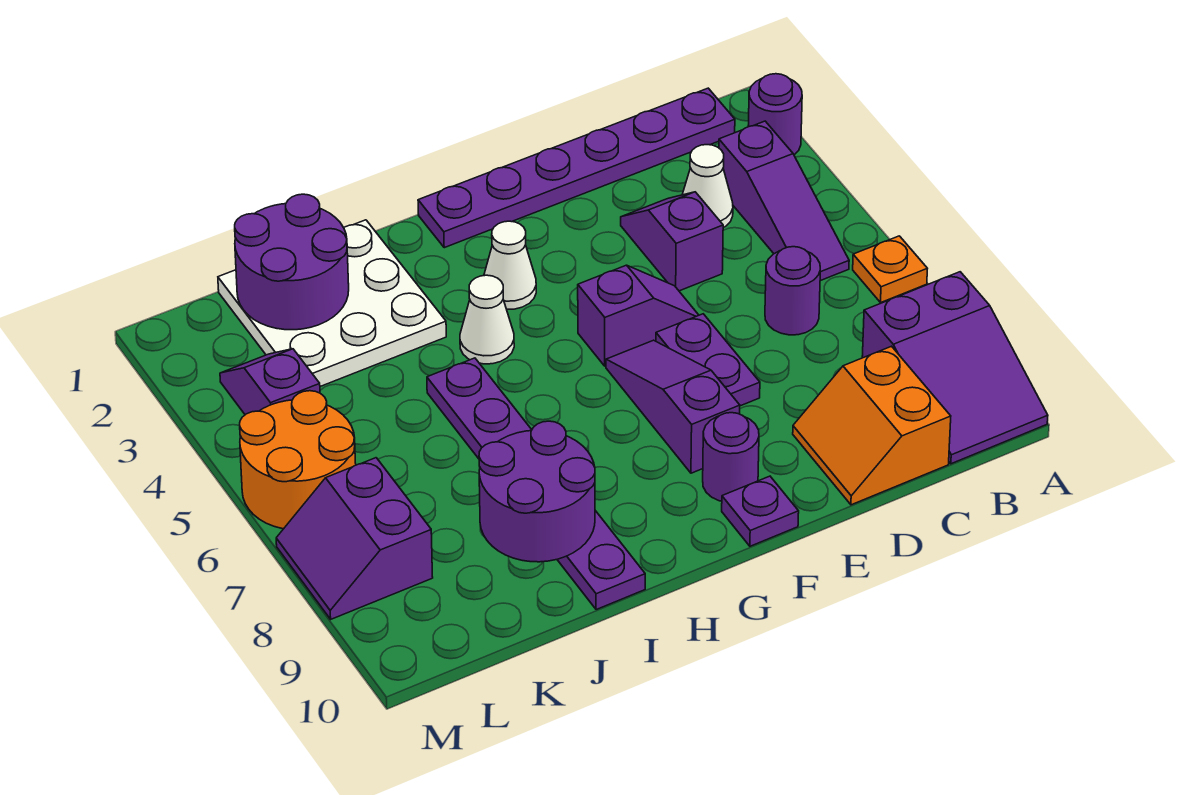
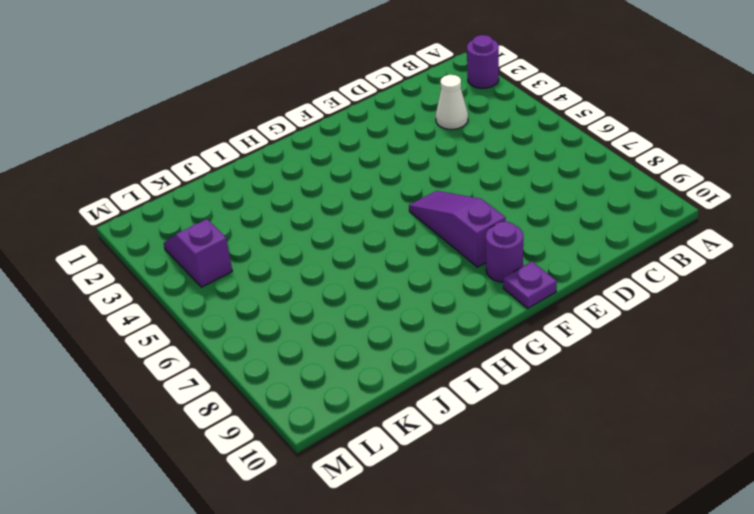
none -> orange plate A6 level 1
none -> purple slope A8:B10 level 1 top 8
none -> purple plate B1:G1 level 1

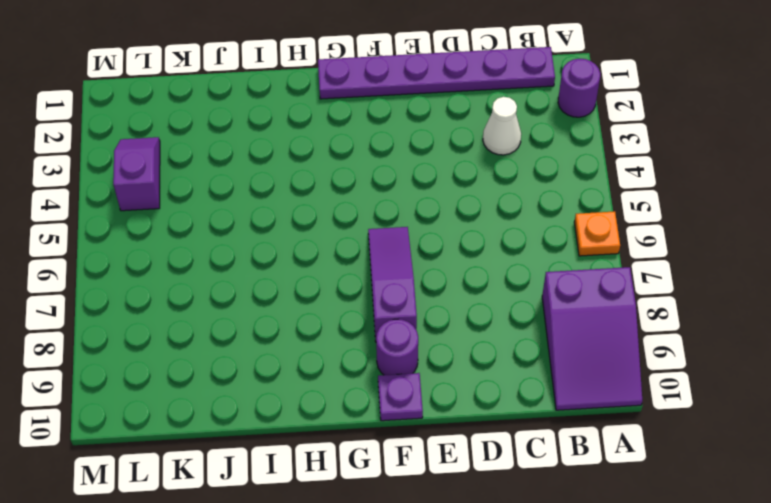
none -> purple slope B3:B5 level 1 top 3
none -> purple round brick C6 level 1
none -> orange slope C9:D10 level 1 top C

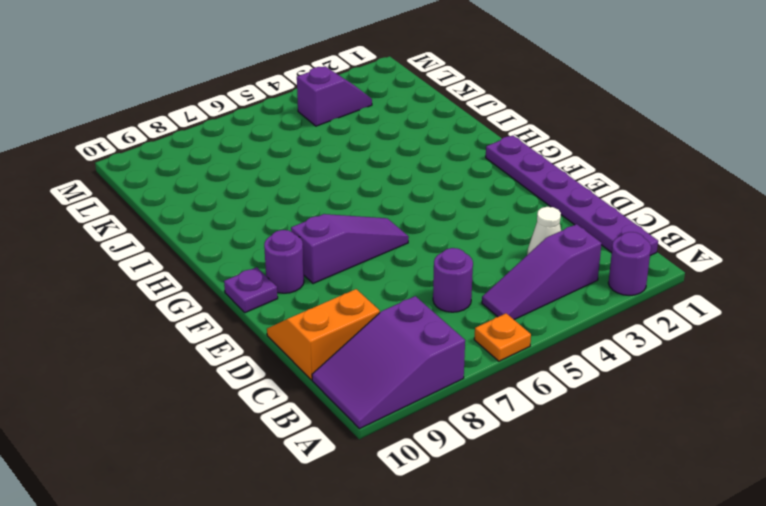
none -> purple slope D3:D4 level 1 top 4
none -> purple slope E5:F5 level 1 top F
none -> purple plate E6:E7 level 1

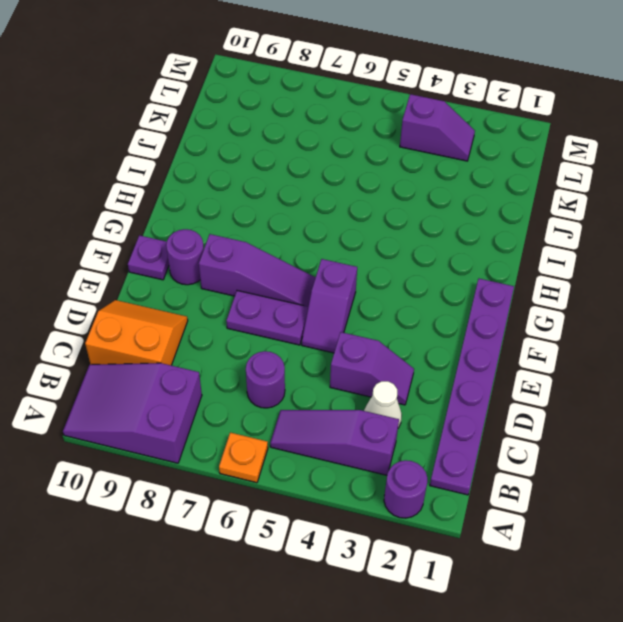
none -> white cone G3 level 1
none -> white cone H4 level 1
none -> white plate I1:K3 level 1

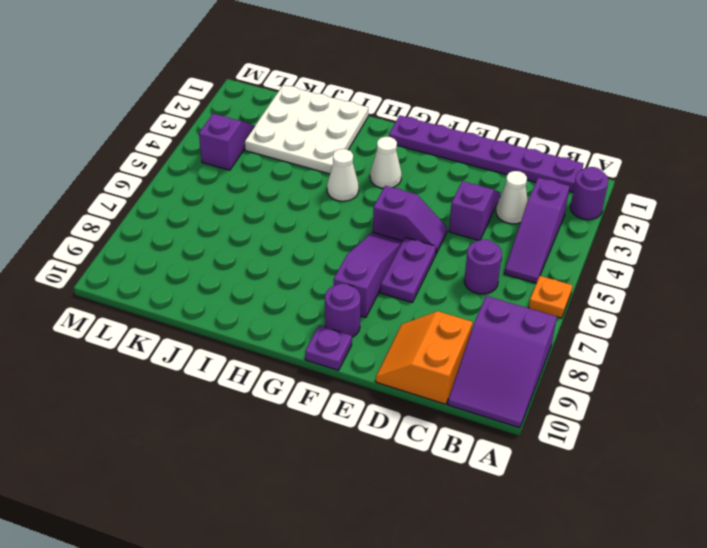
none -> purple plate I5:I10 level 1
none -> orange round brick L5:M6 level 1
none -> purple slope L7:M8 level 1 top L

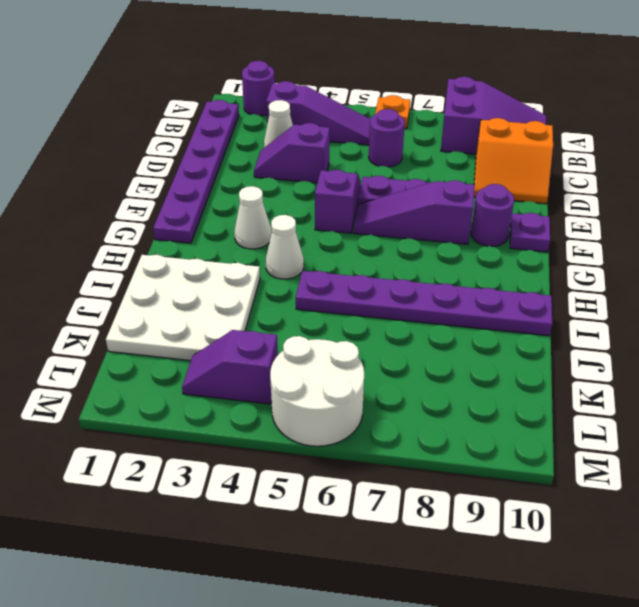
white round brick L5:M6 level 1 -> orange round brick L5:M6 level 1
none -> purple slope L7:M8 level 1 top L
none -> purple round brick I8:J9 level 2
none -> purple round brick J1:K2 level 2

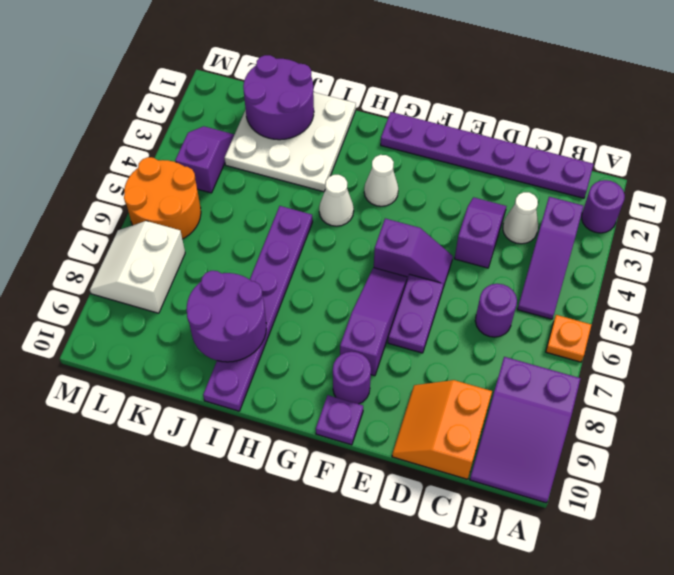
white slope L7:M8 level 1 top L -> purple slope L7:M8 level 1 top L

